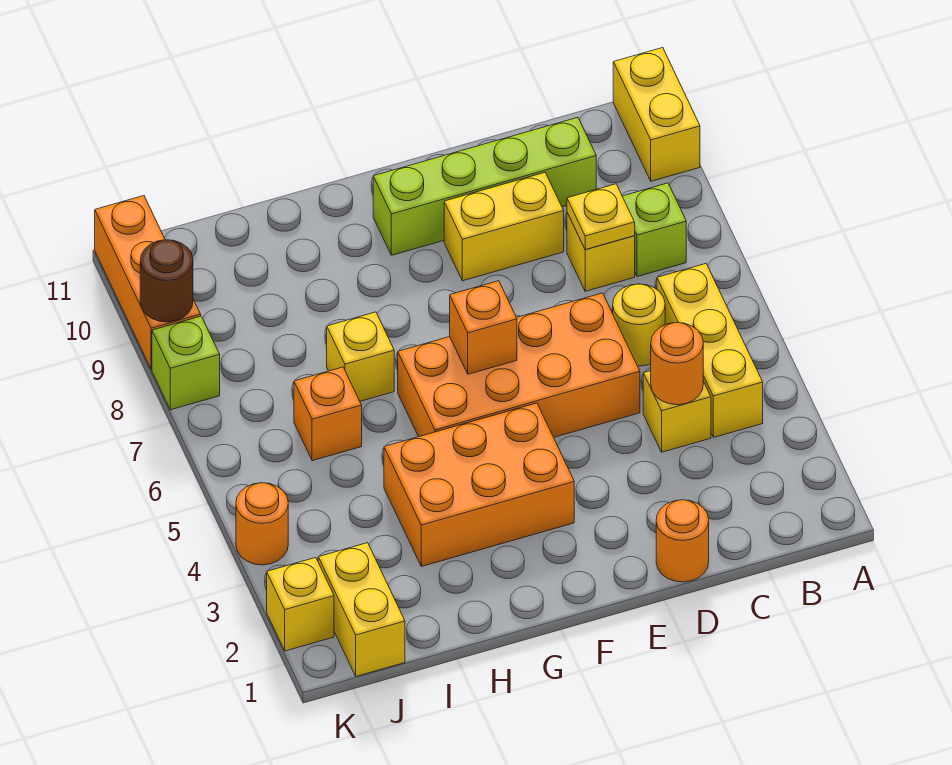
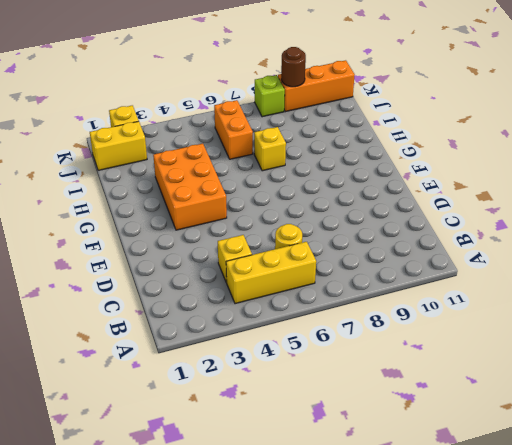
orange brick I6:J6 level 1 -> orange brick I6 level 1
none -> yellow brick A10:A11 level 1
none -> lime brick B8 level 1
none -> yellow brick C8 level 1

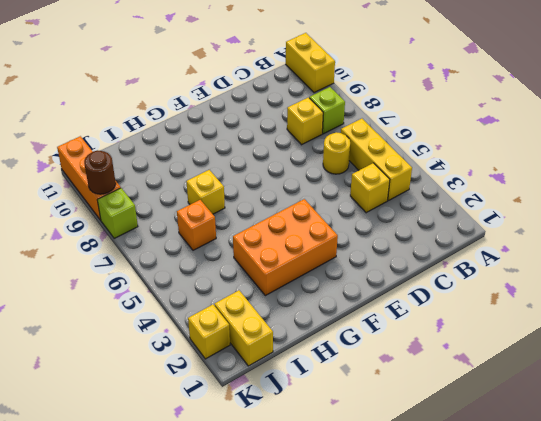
none -> lime brick C10:F10 level 1
none -> orange round brick D1 level 1
none -> orange brick D5:G6 level 1

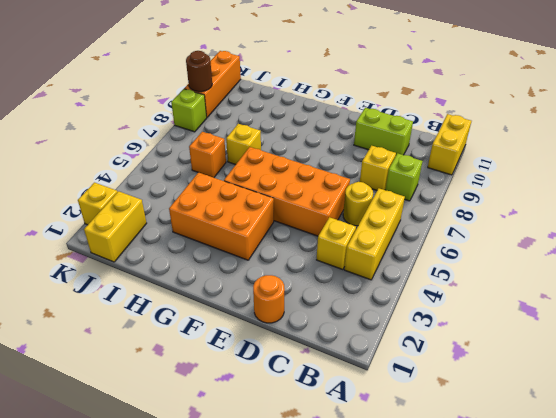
lime brick C10:D10 level 1 -> lime brick C10:F10 level 1
none -> yellow brick D9:E9 level 1
none -> orange round brick K4 level 1
none -> orange round brick C4 level 2

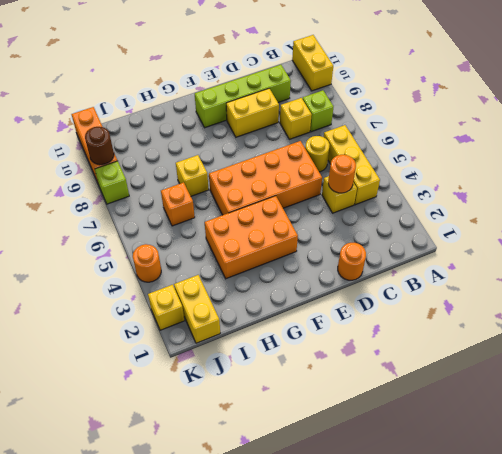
none -> yellow plate C8 level 2
none -> orange brick F6 level 2

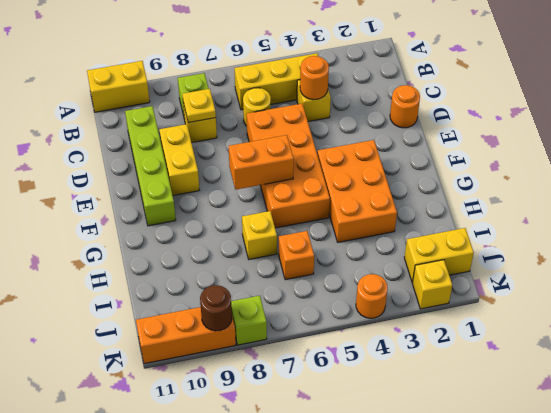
orange brick F6:F7 level 2 -> orange brick F6 level 2

